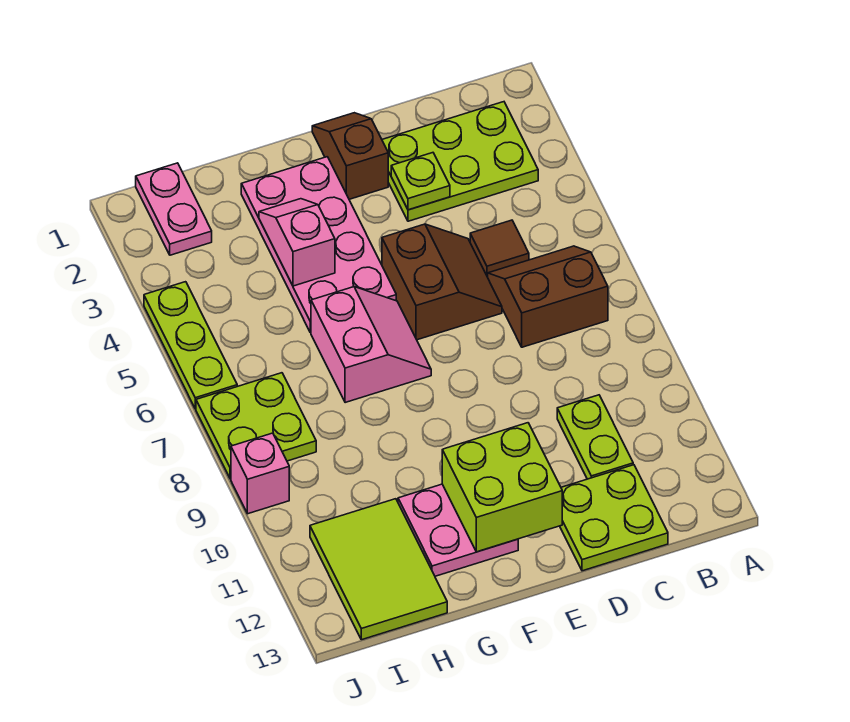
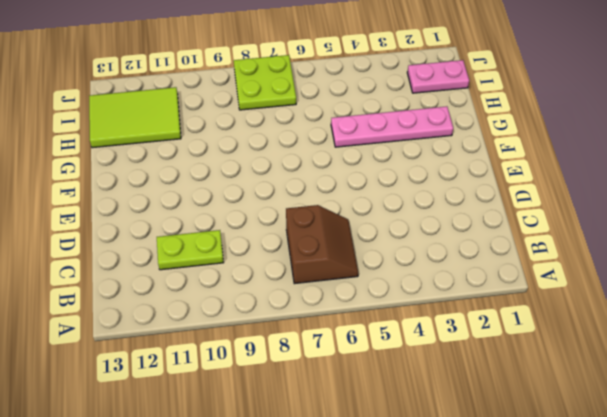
pink plate G2:G5 level 1 -> pink plate F2:G5 level 1
none -> lime plate B2:D3 level 1
none -> brown tile C5 level 1
none -> lime plate C12:D13 level 1

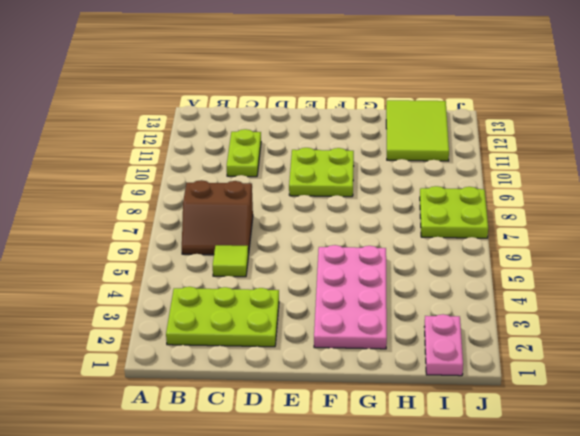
lime tile C5 level 1 -> brown tile C5 level 1
lime plate E9:F10 level 1 -> lime plate C12:D13 level 1
none -> brown slope D5:E6 level 1 top E
none -> brown slope E1:E2 level 1 top 2
none -> pink slope F6:G7 level 1 top G

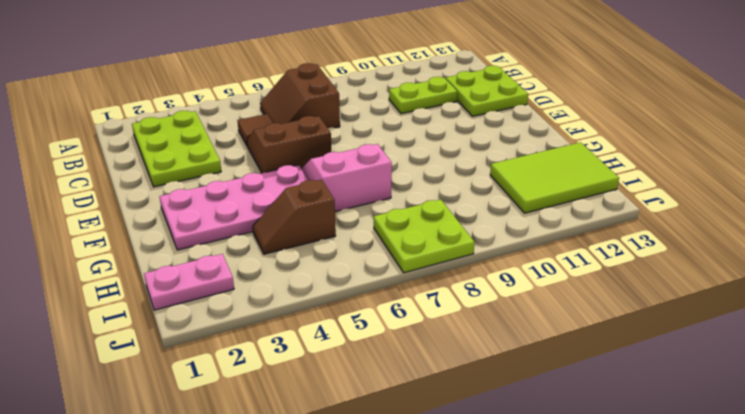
brown slope H4:H5 level 1 top 5 -> brown slope E1:E2 level 1 top 2
none -> pink plate F11:G12 level 1
none -> lime plate J4:J6 level 1
none -> pink brick J9 level 1

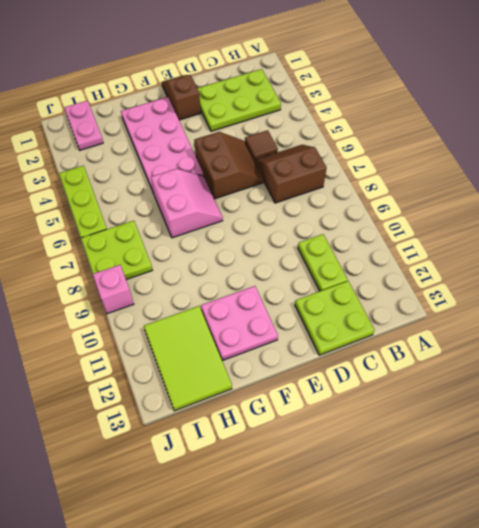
none -> lime plate D3 level 2
none -> lime brick E11:F12 level 2
none -> pink slope G3:G4 level 2 top 4

